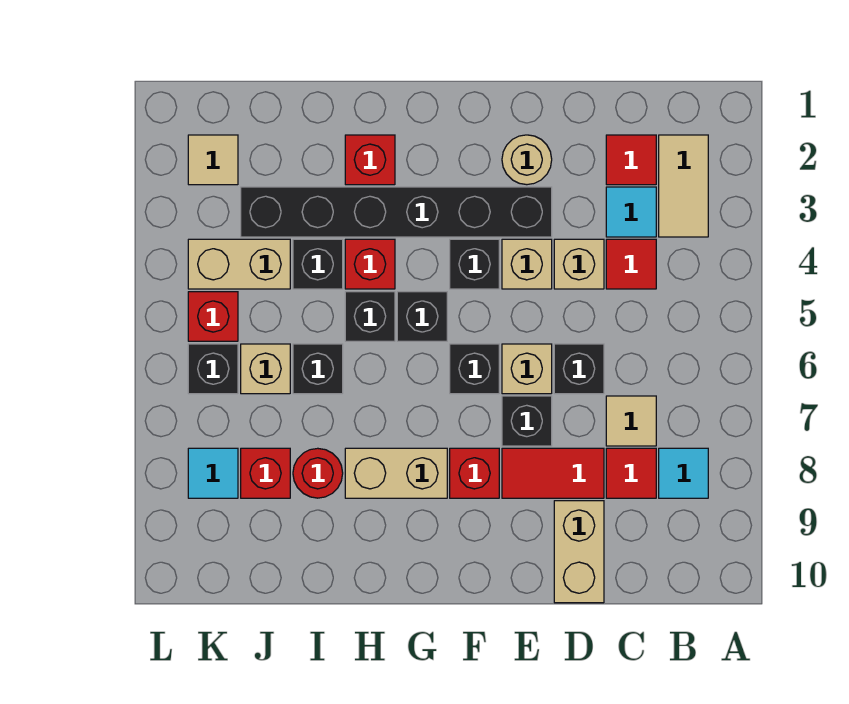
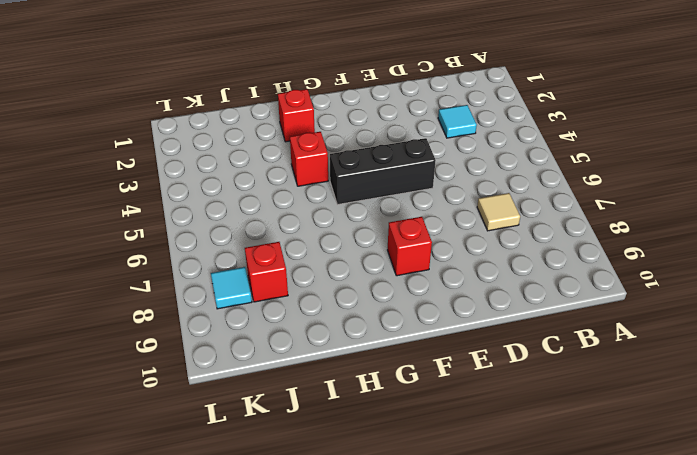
black brick E5:G5 level 1 -> black brick G5 level 1
none -> tan tile B2:B3 level 1
none -> cyan tile B8 level 1
none -> red tile C2 level 1
none -> red tile C4 level 1

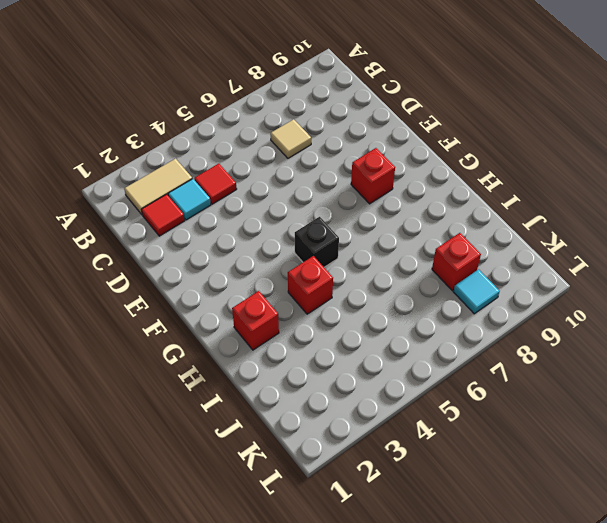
none -> cyan tile B8 level 1
none -> red tile C8 level 1
none -> tan brick D4 level 1
none -> black brick D6 level 1

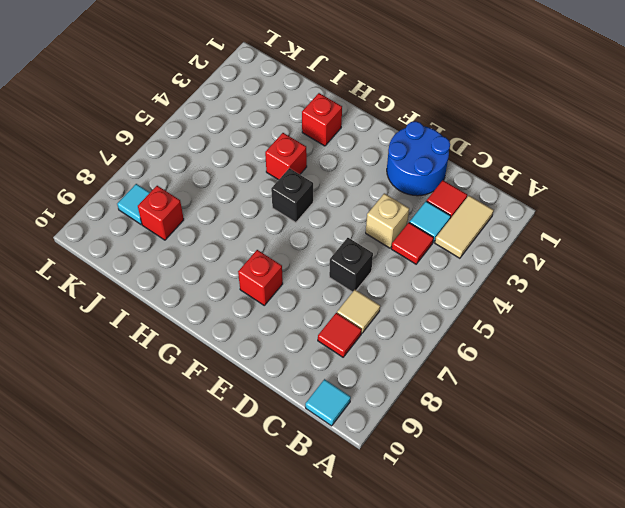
cyan tile B10 level 1 -> cyan tile B8 level 1
blue round brick D1:E2 level 1 -> tan round brick E2 level 1
none -> red tile D8:E8 level 1
none -> tan brick D9:D10 level 1
none -> black brick E3:J3 level 1
none -> tan brick E4 level 1

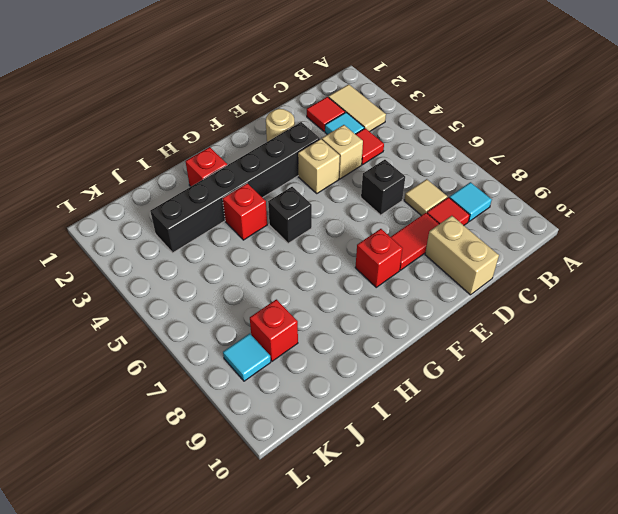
none -> tan brick E6 level 1
none -> black brick E7 level 1
none -> black brick F4 level 1
none -> black brick F6 level 1

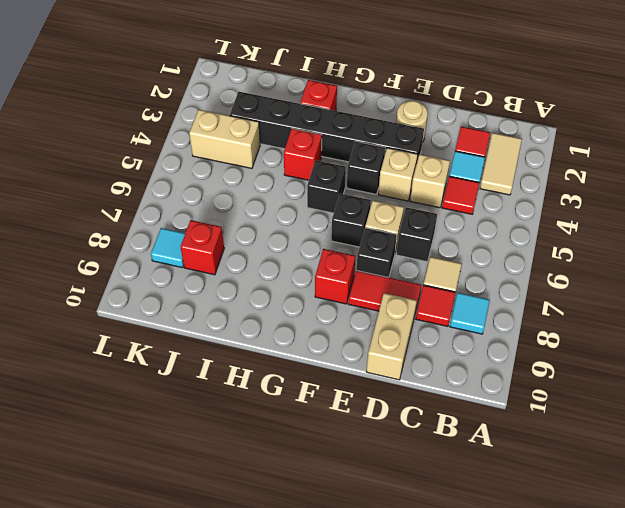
none -> tan brick G8:H8 level 1
none -> black brick H5 level 1
none -> black brick I4 level 1
none -> black brick I6 level 1

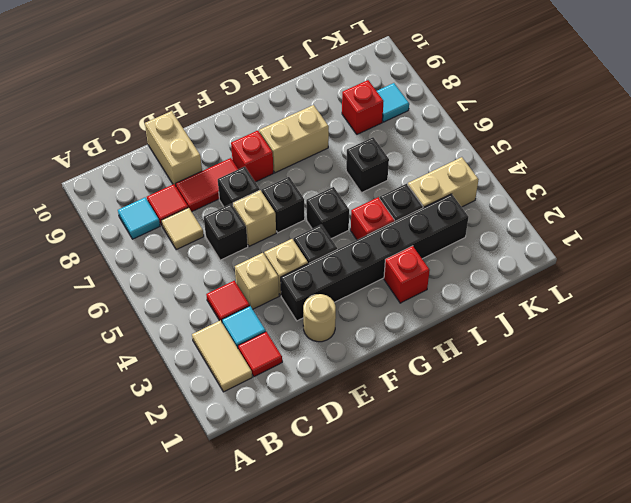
none -> black brick H5 level 1
none -> red round brick I8 level 1
none -> tan brick J6 level 1
none -> tan tile K2 level 1

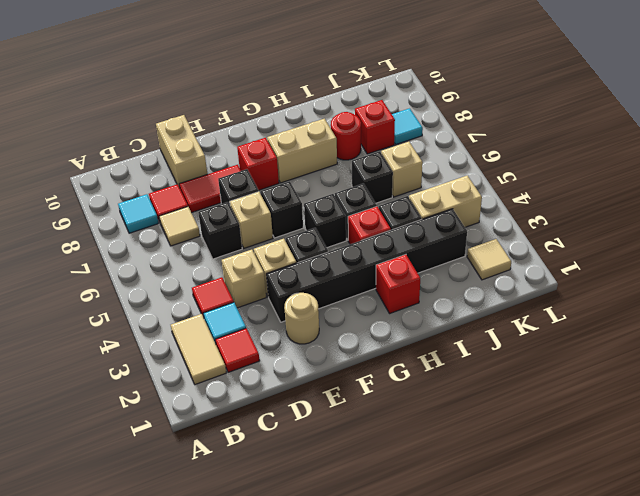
none -> red brick K5 level 1
none -> black brick K6 level 1

